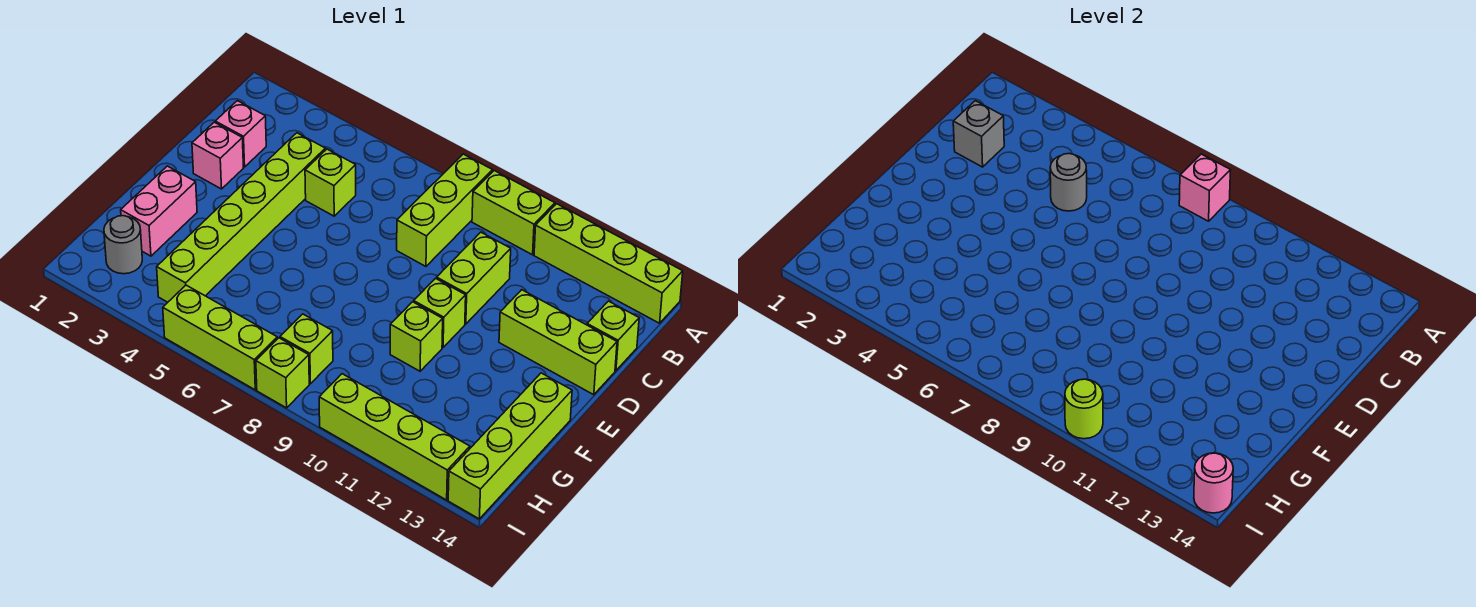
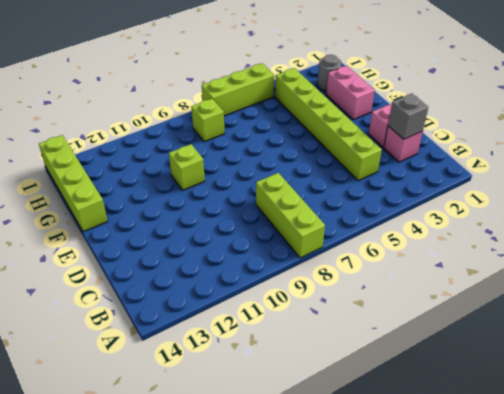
none -> lime brick A9:A10 level 1
none -> lime brick A11:A14 level 1
none -> lime brick C5 level 1

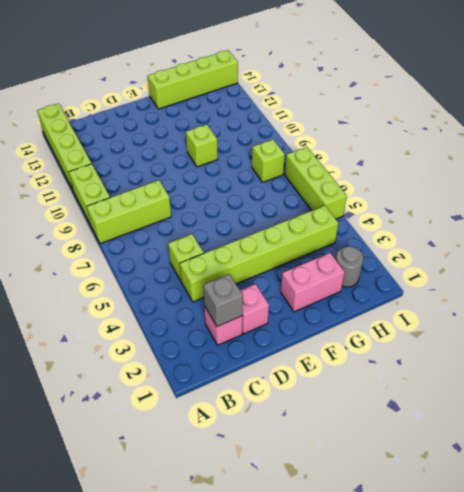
none -> lime brick C10:D10 level 1
none -> lime brick C14 level 1
none -> lime brick D12:D14 level 1

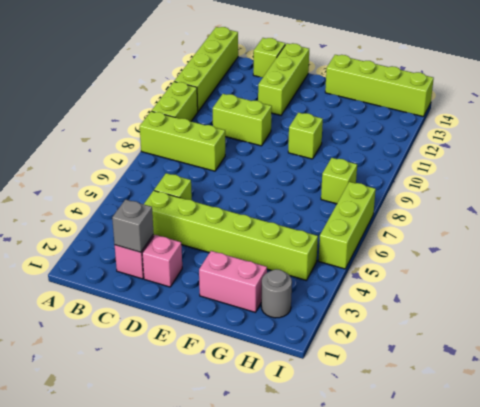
none -> lime brick E10 level 1
none -> lime brick I8 level 1
none -> lime brick I10:I13 level 1

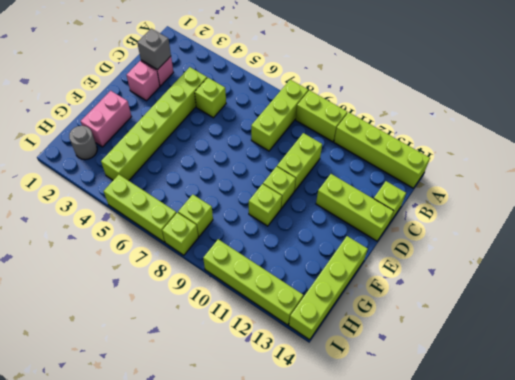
none -> pink brick A8 level 2
none -> grey round brick C5 level 2
none -> lime round brick I10 level 2

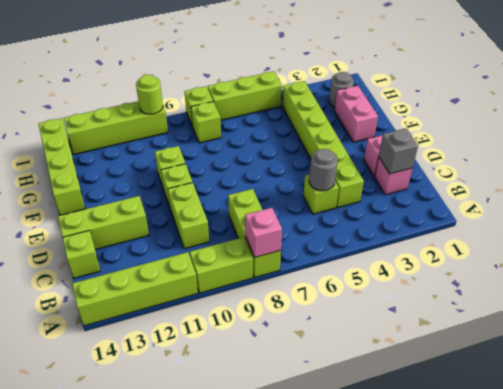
none -> pink round brick I14 level 2

